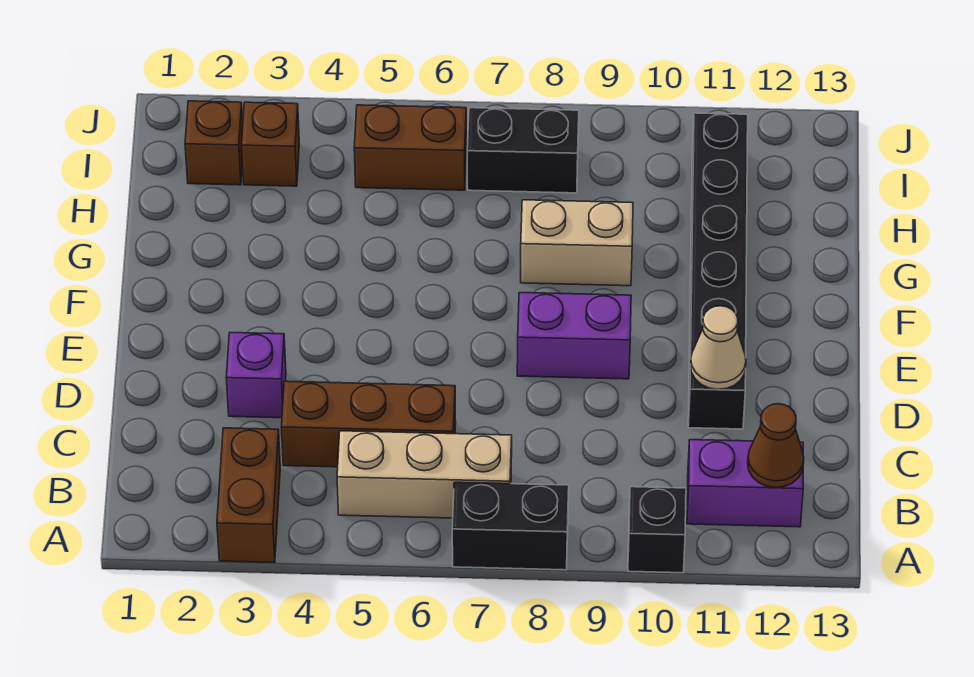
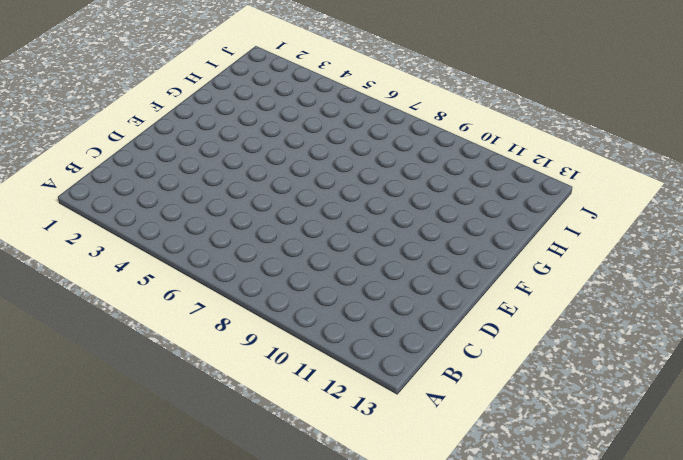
none -> brown brick A3:B3 level 1
none -> black brick A7:A8 level 1
none -> black brick A10 level 1

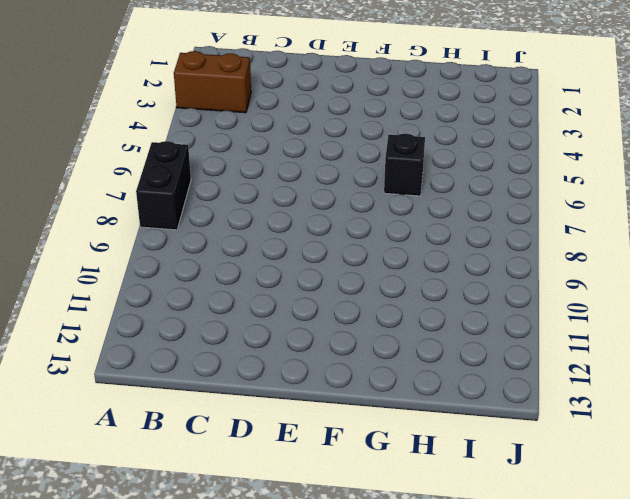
black brick G6 level 1 -> black brick A10 level 1
none -> tan brick B5:B7 level 1
none -> purple brick B11:B12 level 1
none -> brown brick C4:C6 level 1

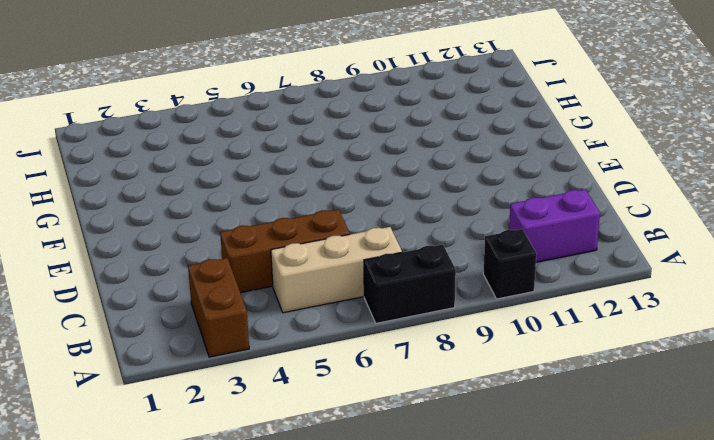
none -> purple brick D3 level 1
none -> black brick D11:I11 level 1
none -> purple brick E8:E9 level 1

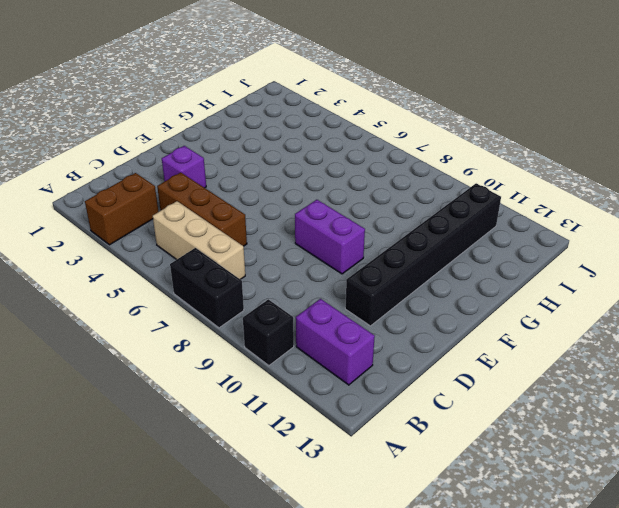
none -> tan brick G8:G9 level 1
none -> brown brick I2 level 1
none -> brown brick I3 level 1

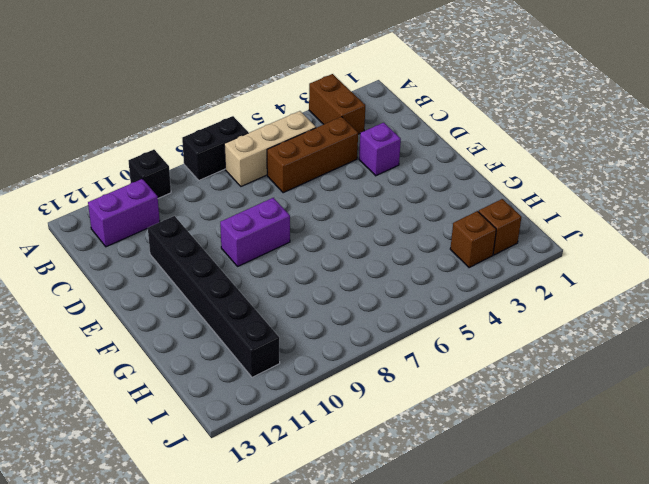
none -> tan brick G8:G9 level 1
none -> brown brick I5:I6 level 1
none -> black brick I7:I8 level 1

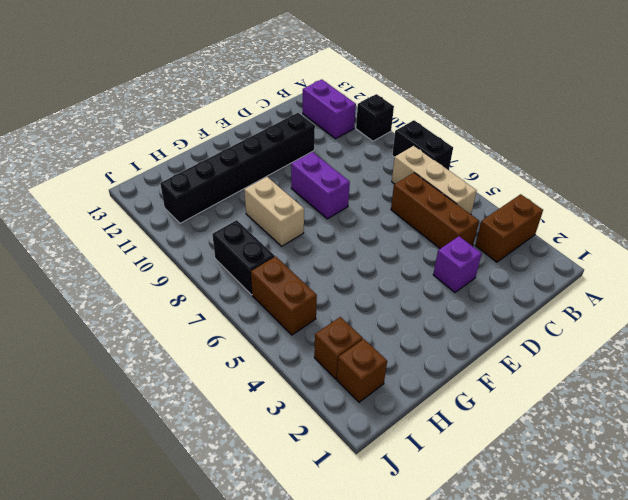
none -> brown cone B12 level 2
none -> tan cone D11 level 2

